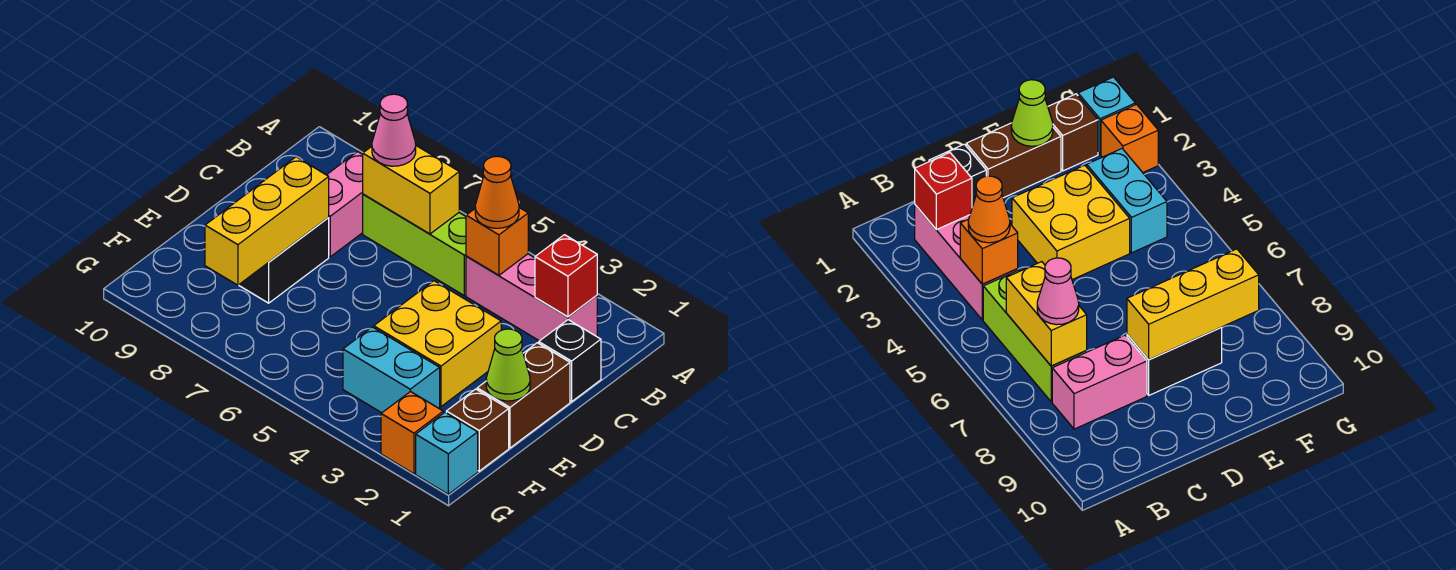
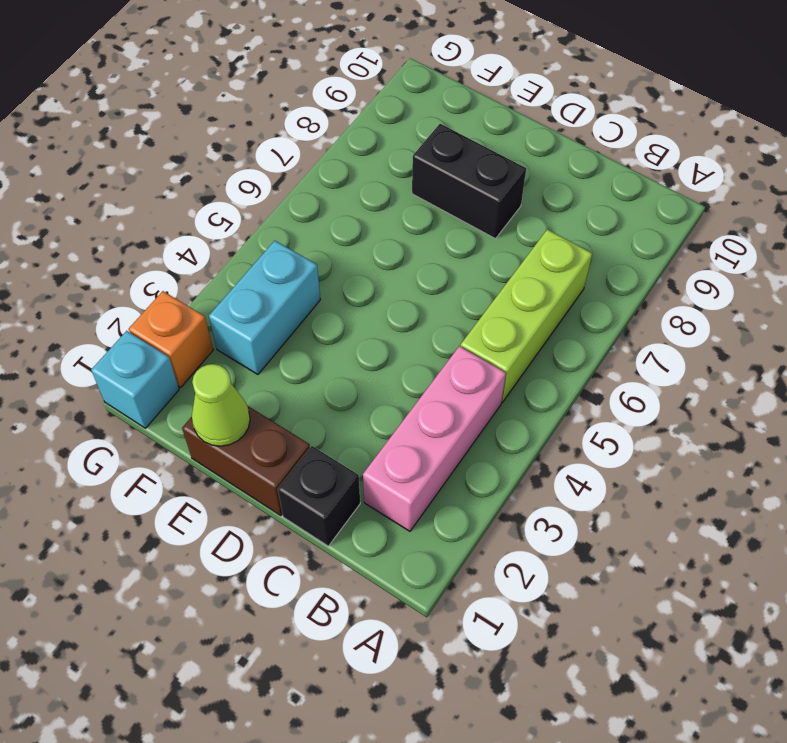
none -> pink brick B8:C8 level 1
none -> yellow brick D3:E4 level 1
none -> brown brick F1 level 1

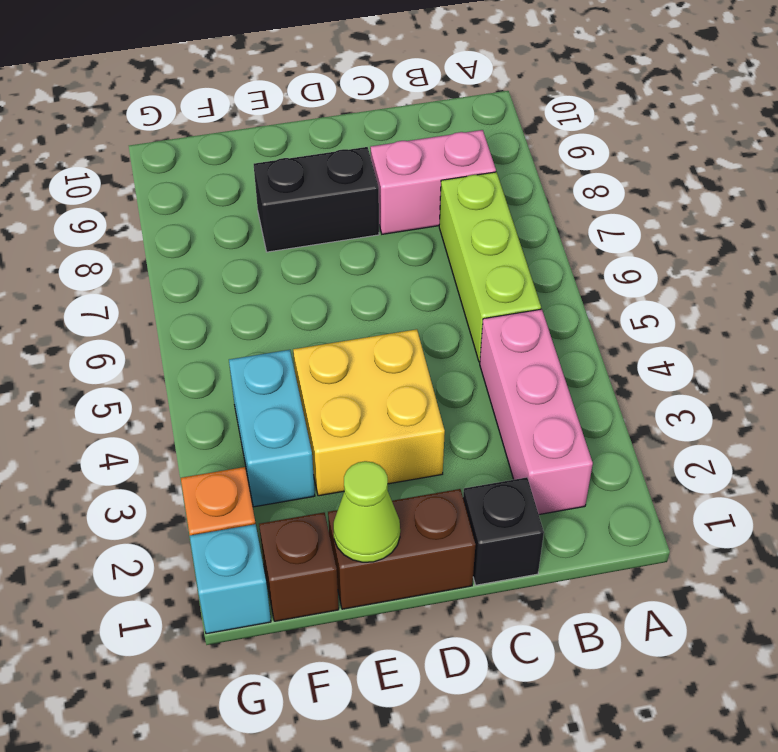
none -> red brick B2 level 2
none -> orange brick B4 level 2
none -> yellow brick B6:B7 level 2

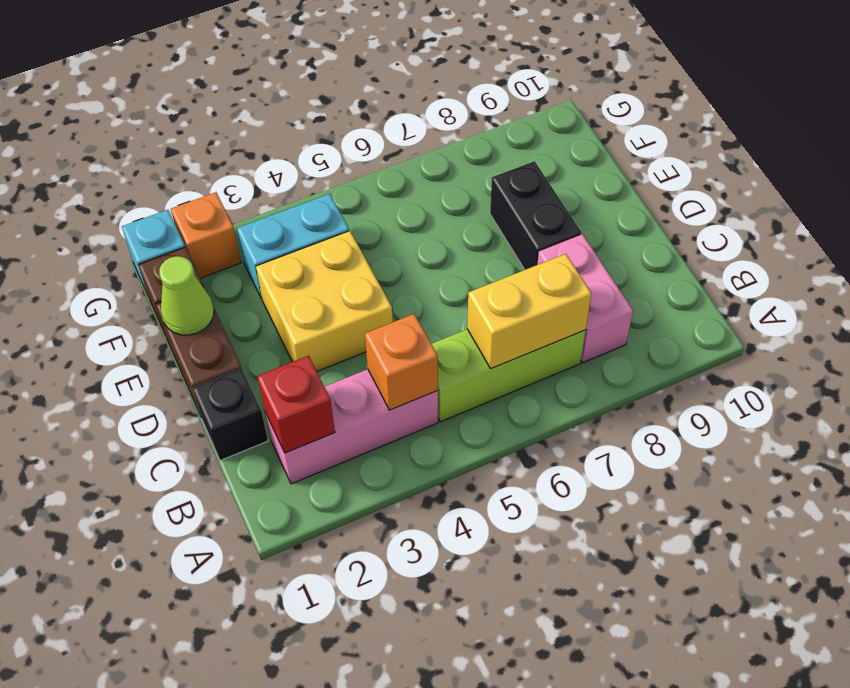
none -> yellow brick D8:F8 level 2
none -> orange cone B4 level 3
none -> pink cone B7 level 3

